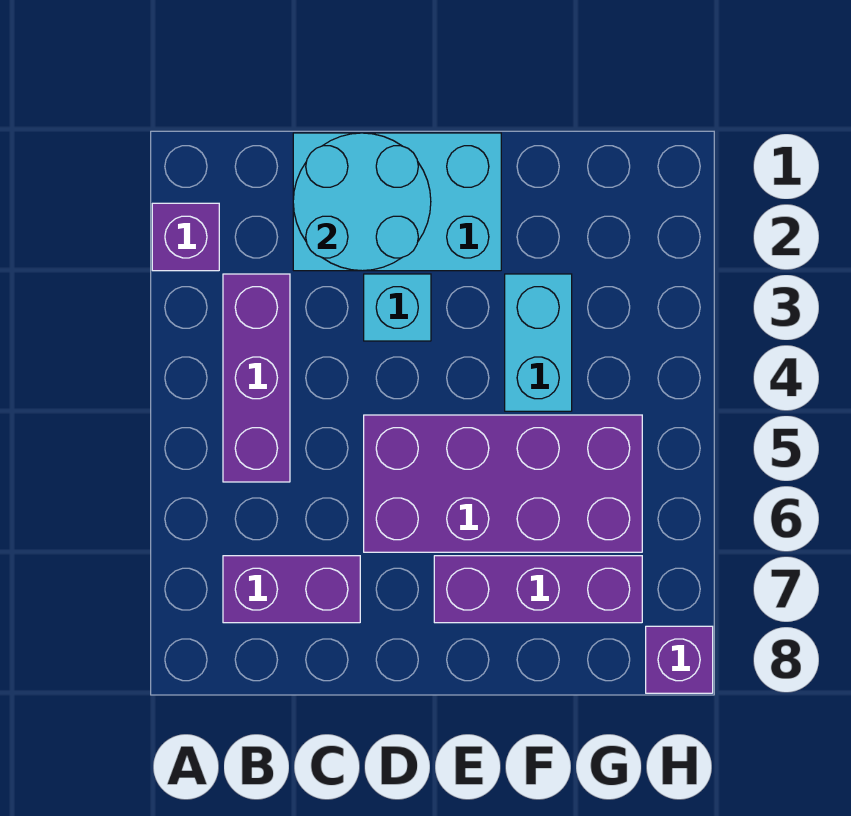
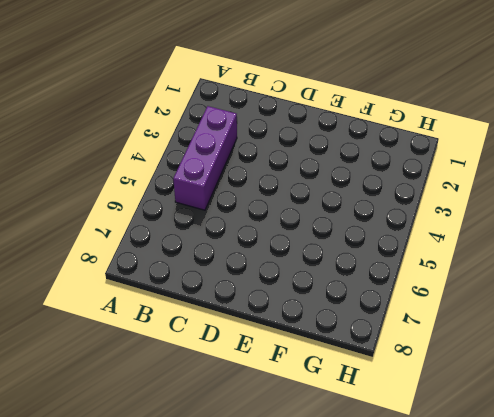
none -> purple brick A2 level 1
none -> purple brick B7:C7 level 1

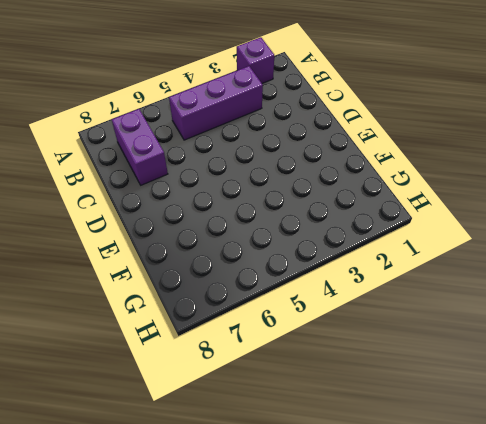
none -> cyan brick C1:E2 level 1
none -> cyan brick D3 level 1

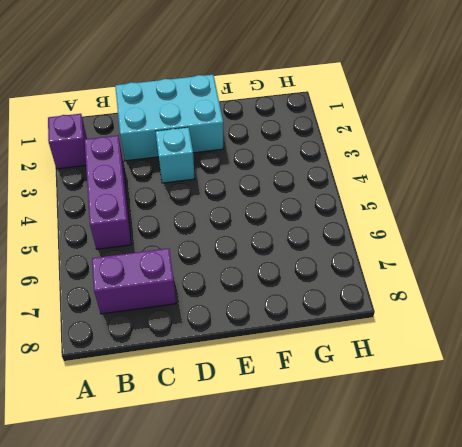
none -> purple brick D5:G6 level 1
none -> purple brick E7:G7 level 1

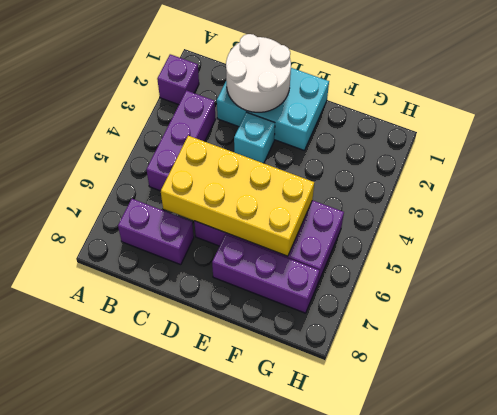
white round brick C1:D2 level 2 -> cyan round brick C1:D2 level 2
yellow brick C5:F6 level 2 -> none
none -> cyan brick F3:F4 level 1
none -> purple brick H8 level 1

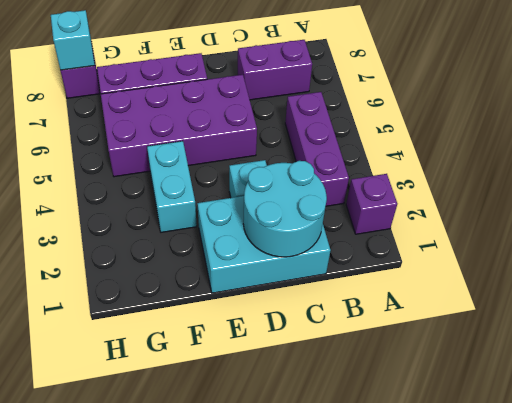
cyan brick H8 level 2 -> none

